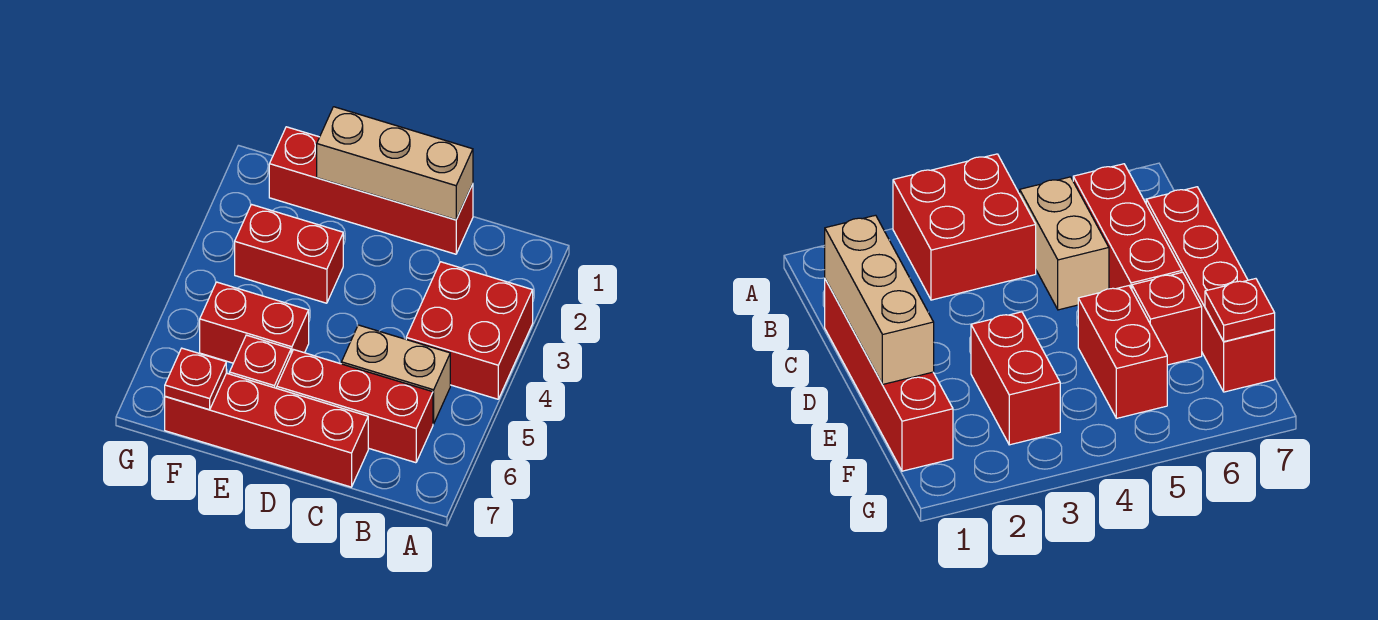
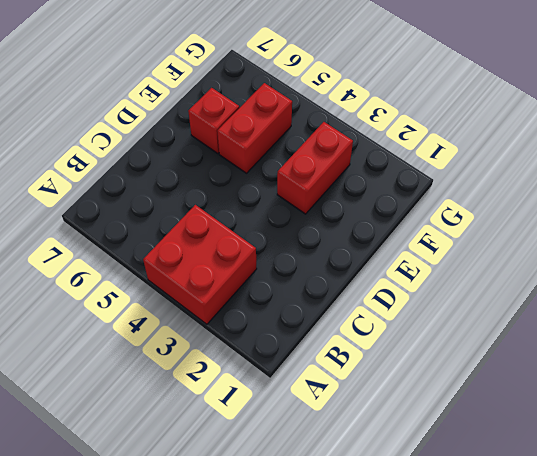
none -> tan brick B5:C5 level 1
none -> red brick B6:D6 level 1

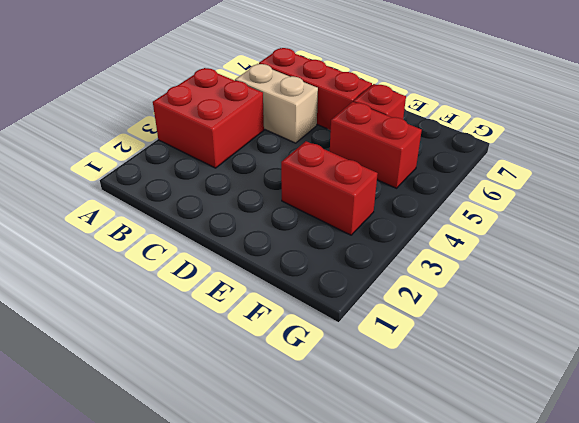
none -> red brick C1:F1 level 1
none -> red brick C7:F7 level 1

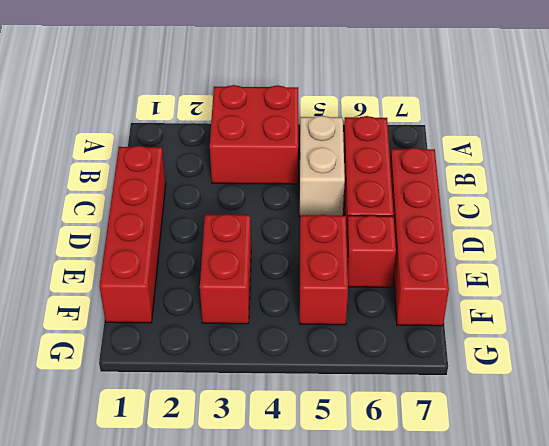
none -> tan brick C1:E1 level 2
none -> red plate F7 level 2

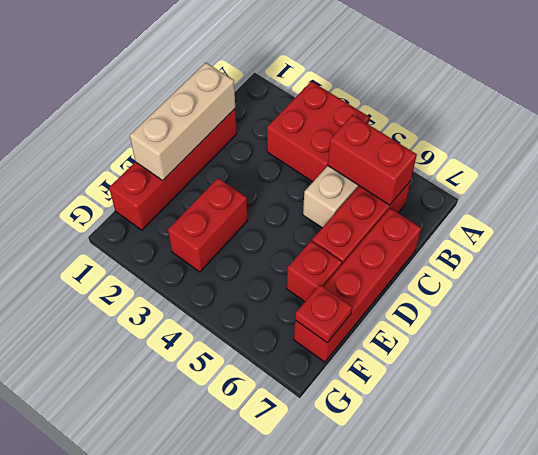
red brick B5:B6 level 2 -> red brick E5:F5 level 1

